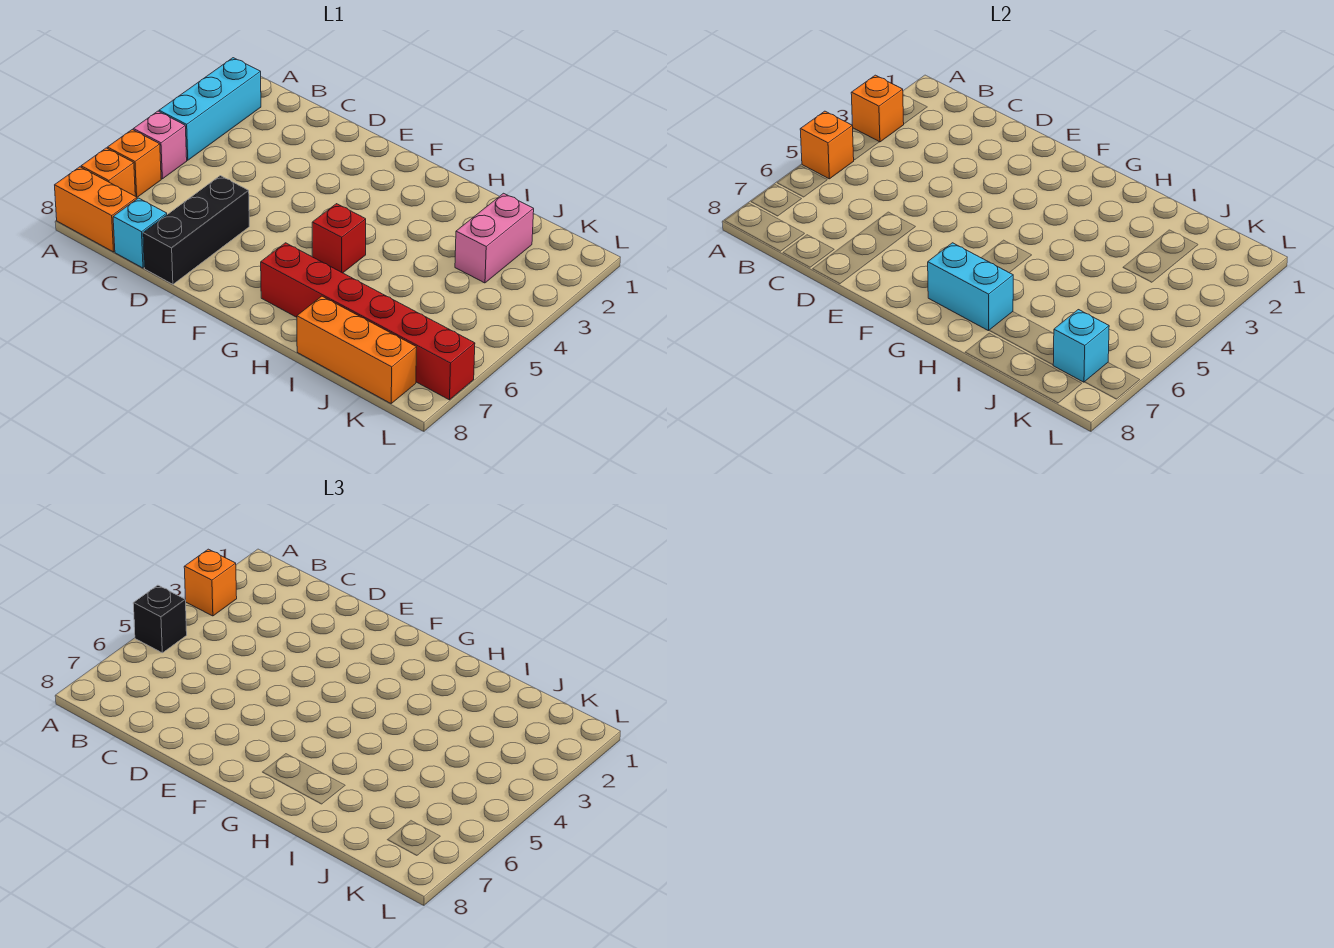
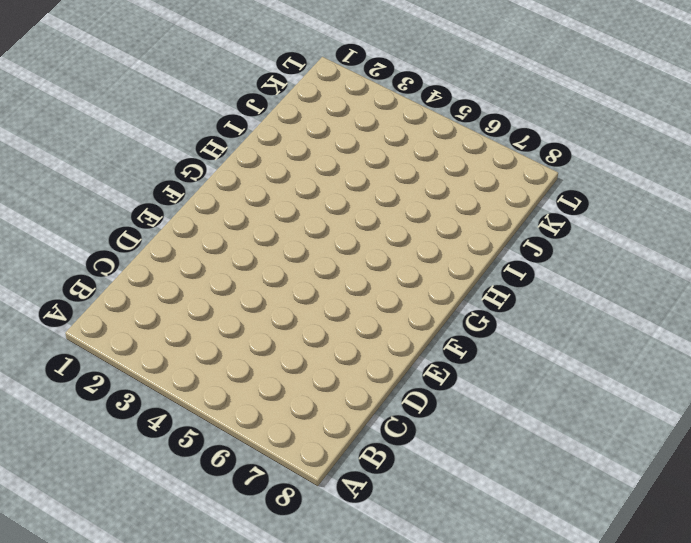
none -> cyan brick A2:A4 level 1
none -> pink brick A5 level 1
none -> orange brick A6 level 1

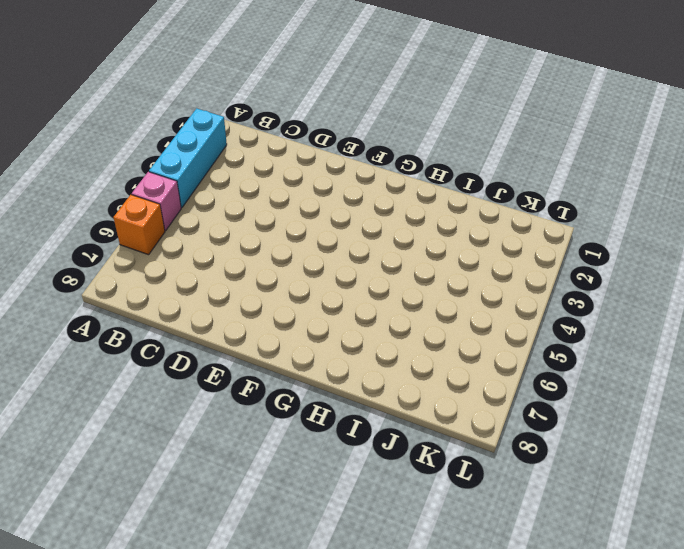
none -> orange brick A7 level 1
none -> orange brick A8:B8 level 1
none -> cyan brick C8 level 1

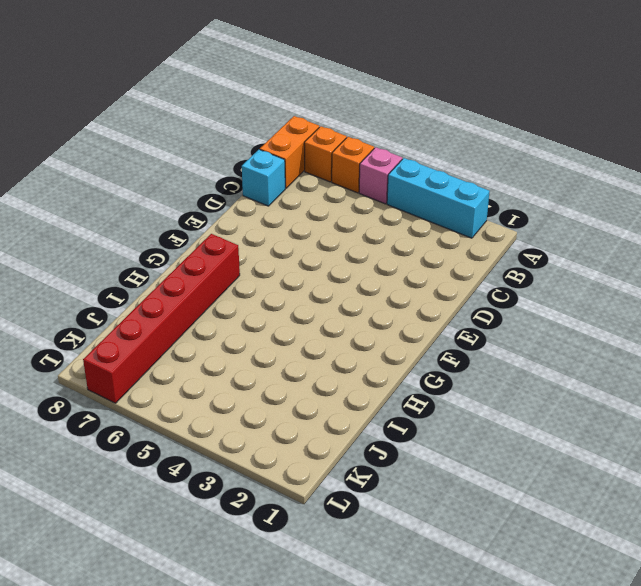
none -> black brick D6:D8 level 1
none -> red brick G5 level 1
none -> orange brick I8:K8 level 1

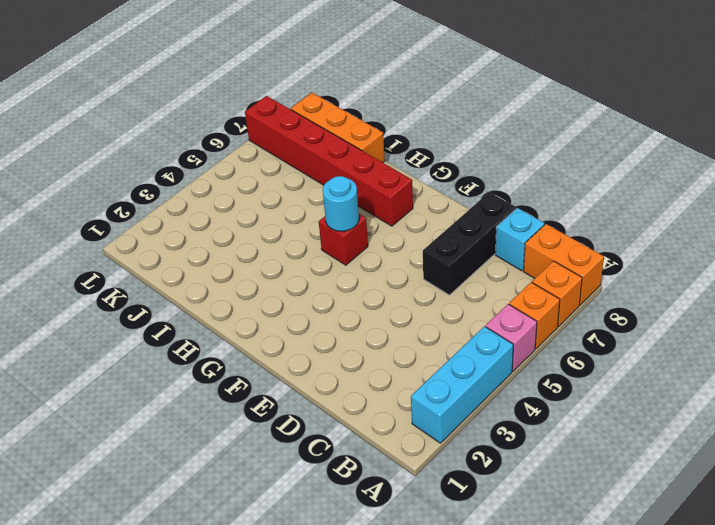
cyan round brick G5 level 2 -> none
none -> pink brick J2:J3 level 1
none -> orange brick A3 level 2
none -> orange brick A5 level 2

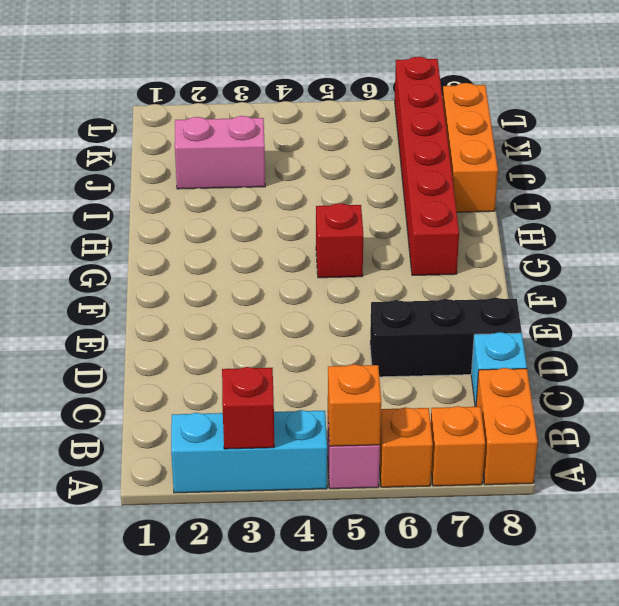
red brick A3 level 2 -> orange brick A3 level 2
none -> cyan brick G7:H7 level 2
none -> cyan brick K7 level 2
none -> orange brick A3 level 3

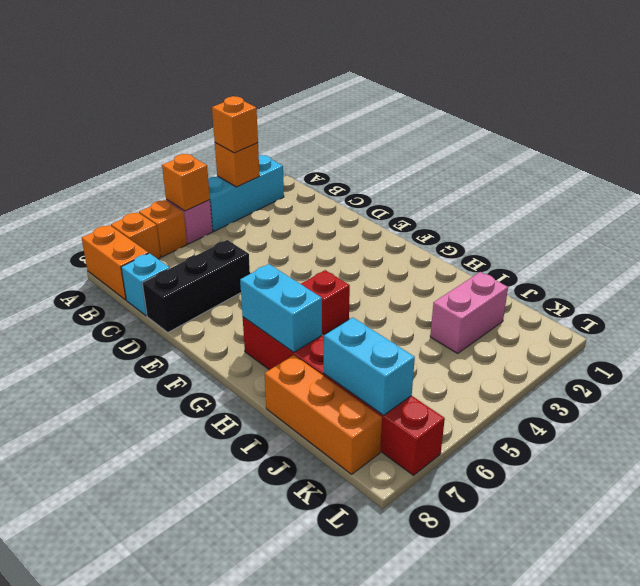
cyan brick J7:K7 level 2 -> cyan brick K7 level 2
none -> black brick A5 level 3

